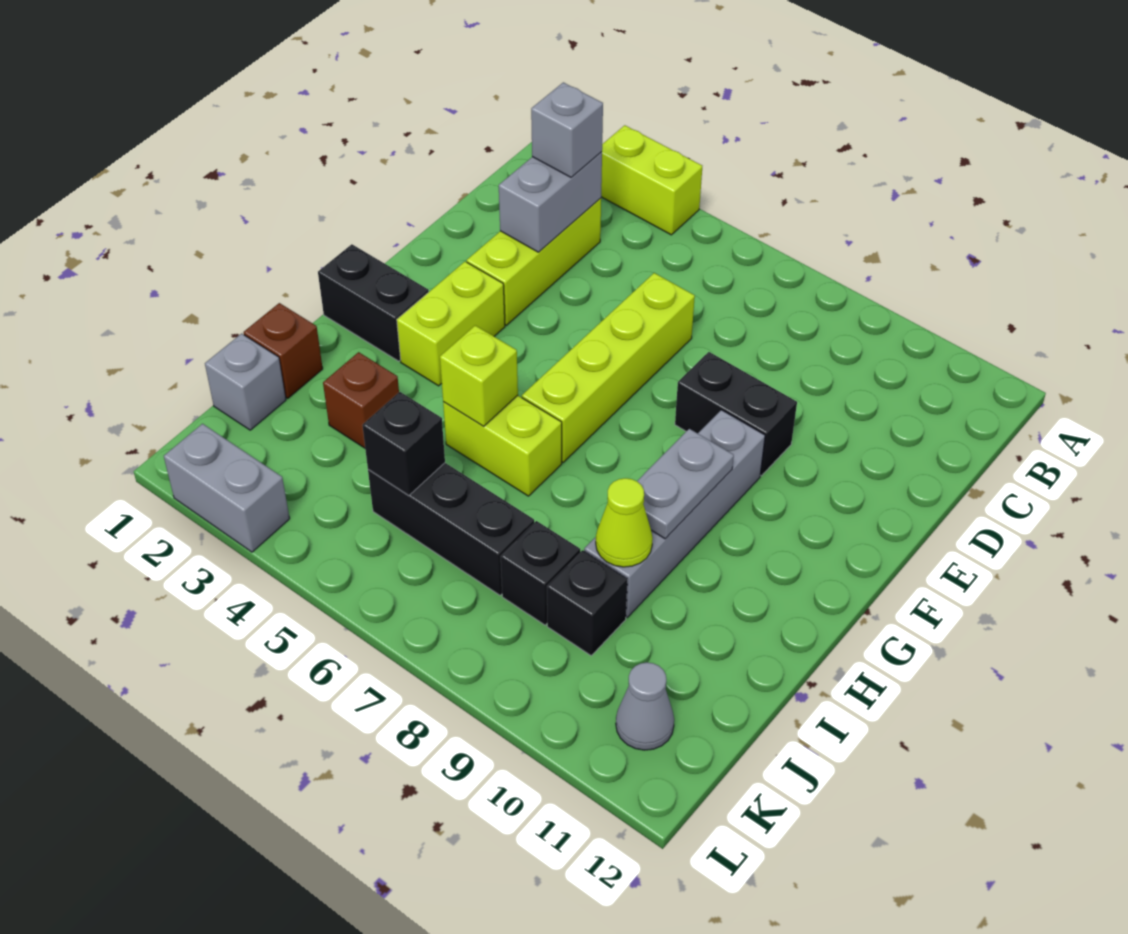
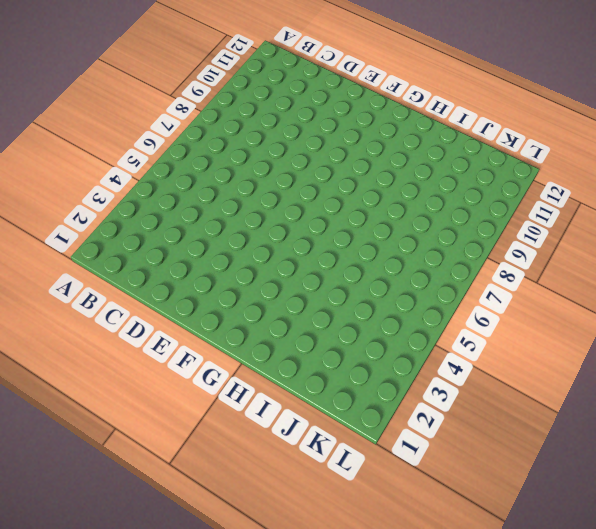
none -> lime brick A3:A4 level 1
none -> lime brick C3:E3 level 1
none -> lime brick D6:G6 level 1

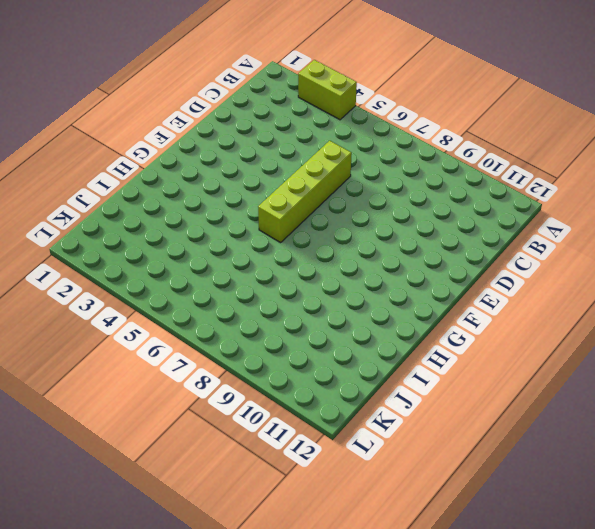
none -> lime brick C3:E3 level 1
none -> black brick E8:E9 level 1
none -> lime brick F3:G3 level 1

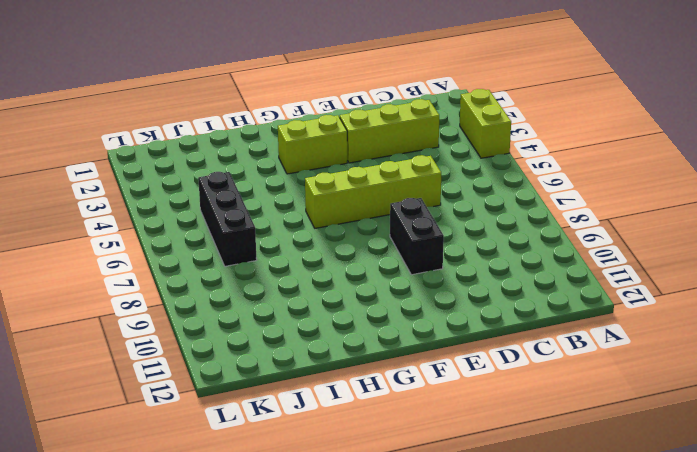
none -> grey brick F9:I9 level 1
none -> black brick G1:G2 level 1
none -> lime brick H5:H6 level 1

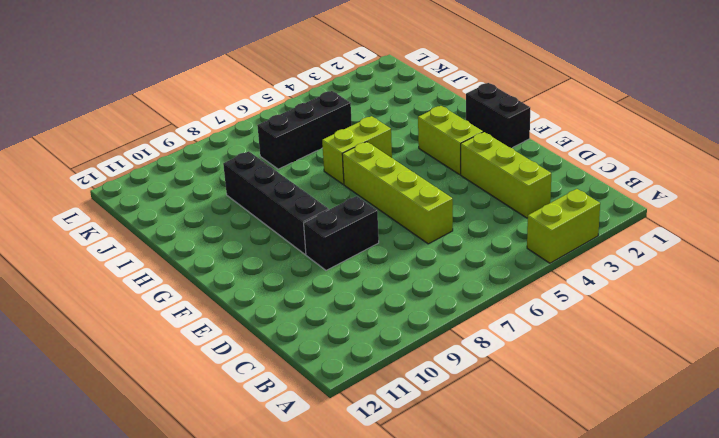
black brick F1:G1 level 1 -> black brick G1:G2 level 1
black brick F9:I9 level 1 -> grey brick F9:I9 level 1
none -> brown brick I1 level 1
none -> brown brick I3 level 1
none -> grey brick J1 level 1

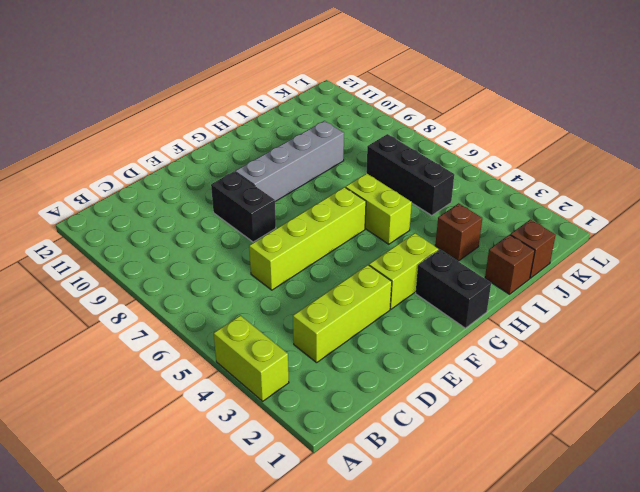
brown brick J1 level 1 -> grey brick J1 level 1
none -> black brick J8 level 1
none -> black brick J9 level 1
none -> grey cone K11 level 1

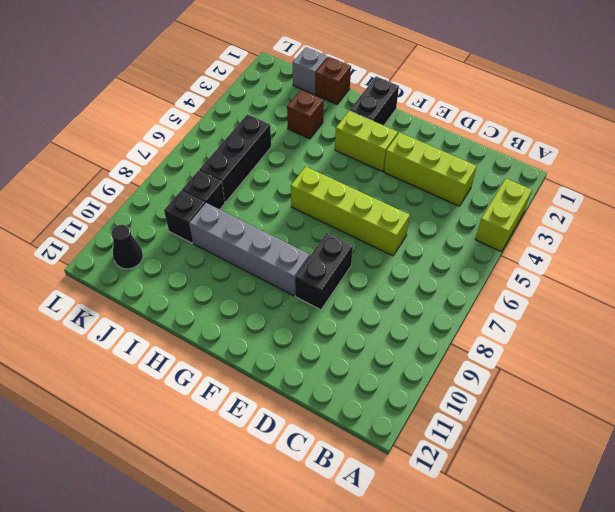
black cone K11 level 1 -> grey cone K11 level 1
none -> lime brick H5:H6 level 1
none -> grey brick L2:L3 level 1
none -> grey brick C3:D3 level 2

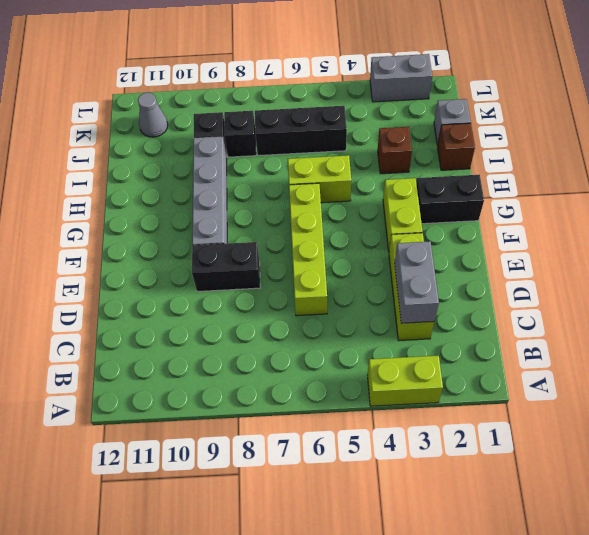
none -> grey plate G9:H9 level 2
none -> lime brick H5 level 2
none -> lime cone I9 level 2

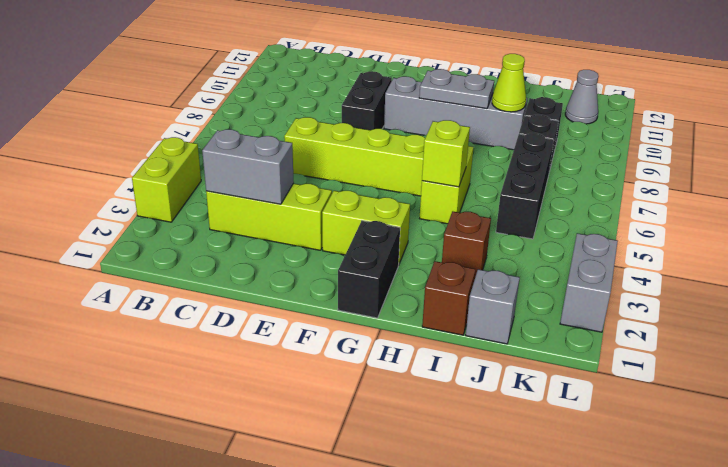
none -> black brick J5 level 2
none -> grey brick C3 level 3

